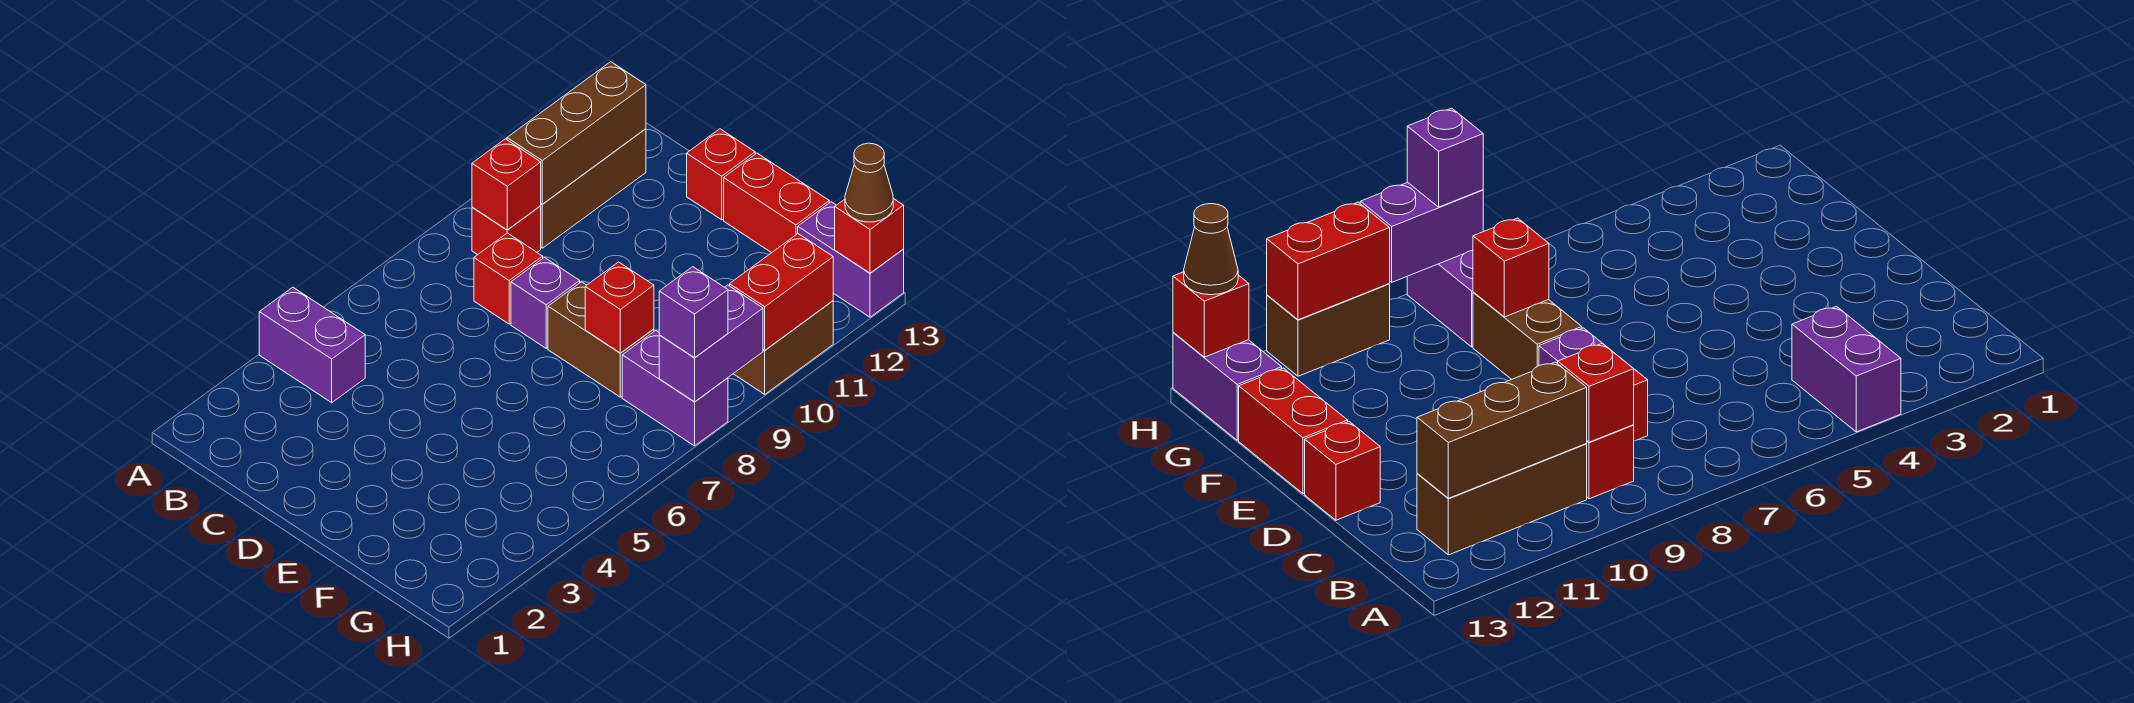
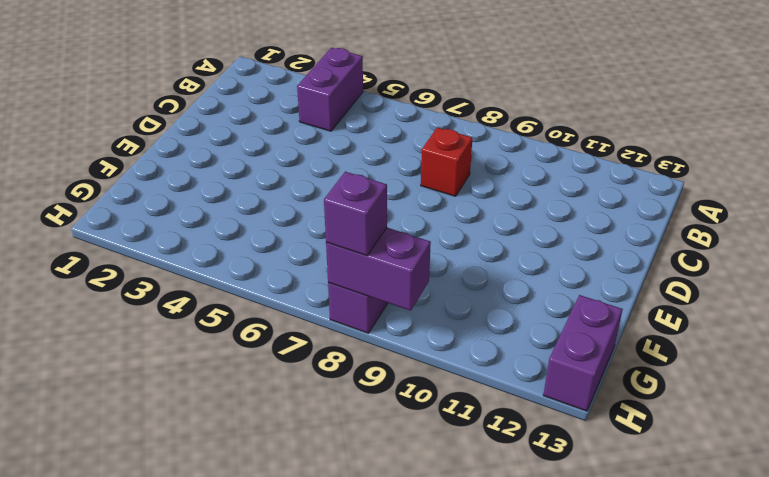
none -> red brick B9 level 1
none -> brown brick B10:B12 level 1
none -> purple brick D8 level 1

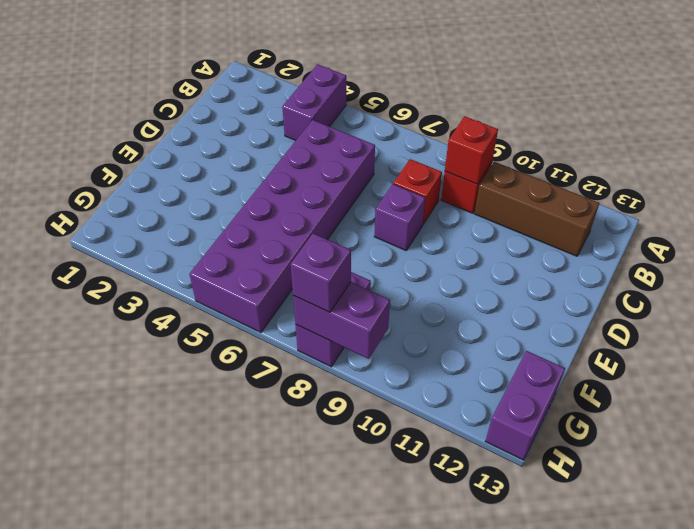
purple brick C5:H6 level 1 -> none
none -> red brick D13 level 1
none -> brown brick E8:F8 level 1
none -> red brick E13:F13 level 1

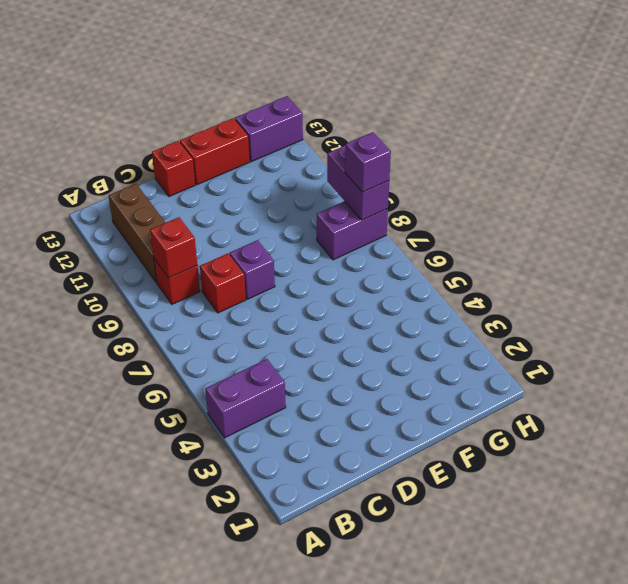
none -> brown brick E8:F8 level 1
none -> brown brick H10:H11 level 1
none -> brown brick B10:B12 level 2

